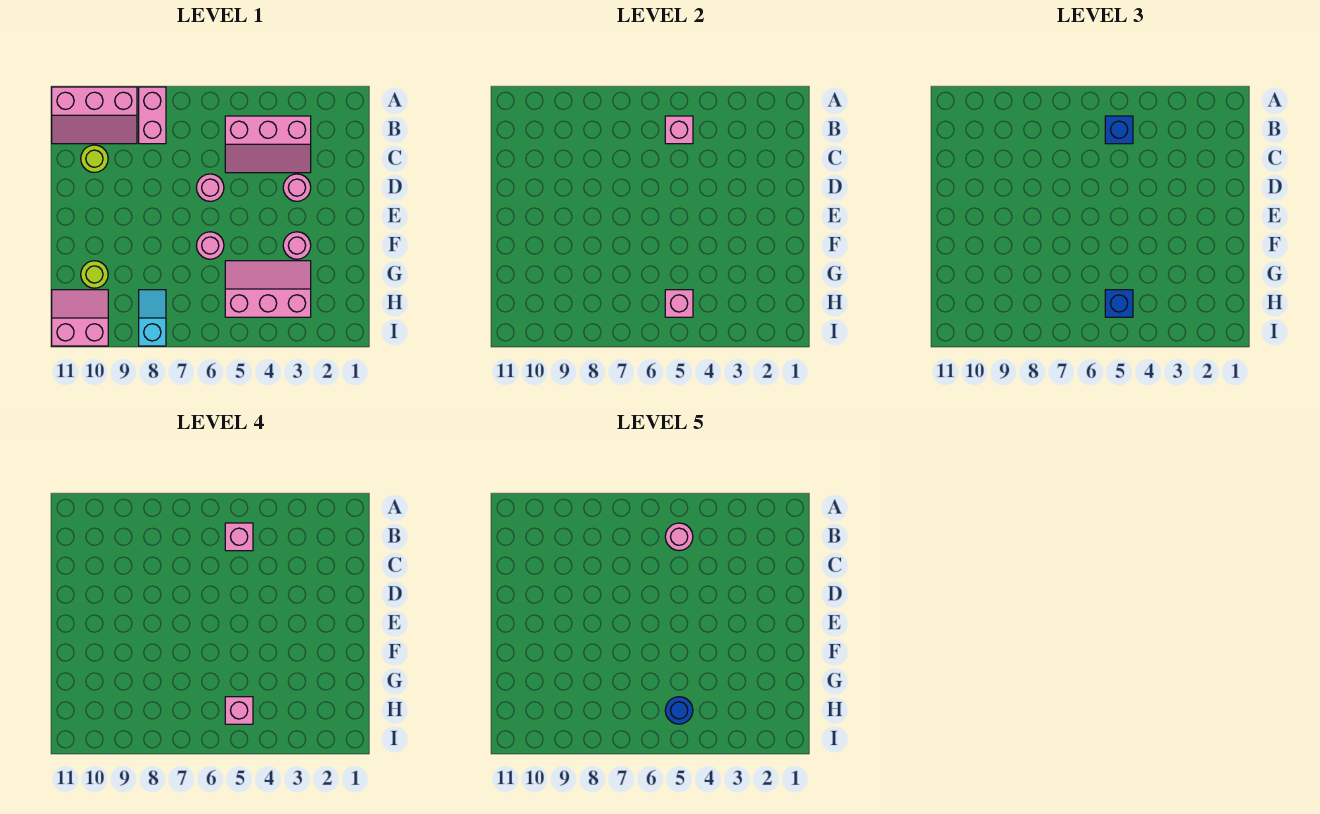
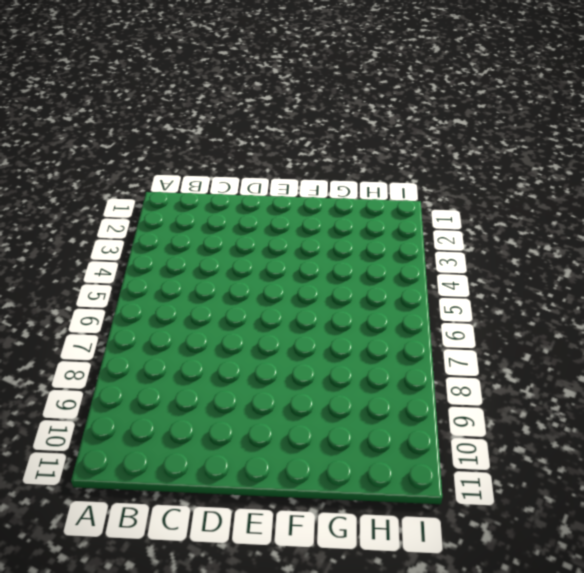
none -> pink brick A8:B8 level 1
none -> pink slope A9:B11 level 1 top A
none -> pink slope B3:C5 level 1 top B

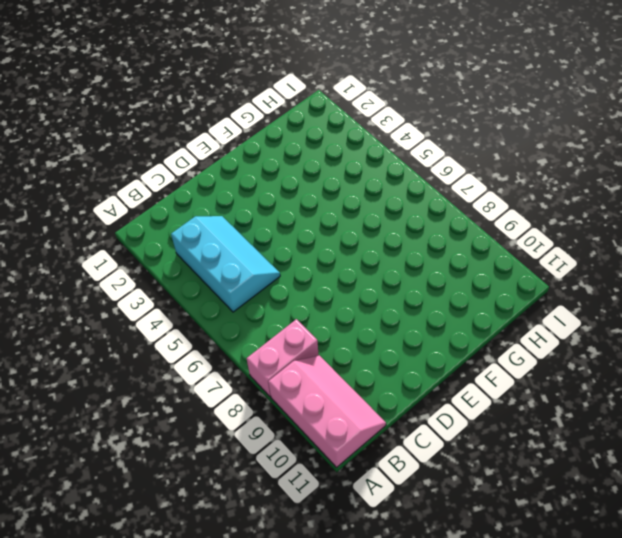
cyan slope B3:C5 level 1 top B -> pink slope B3:C5 level 1 top B
none -> lime round brick C10 level 1
none -> pink round brick D3 level 1
none -> pink round brick D6 level 1

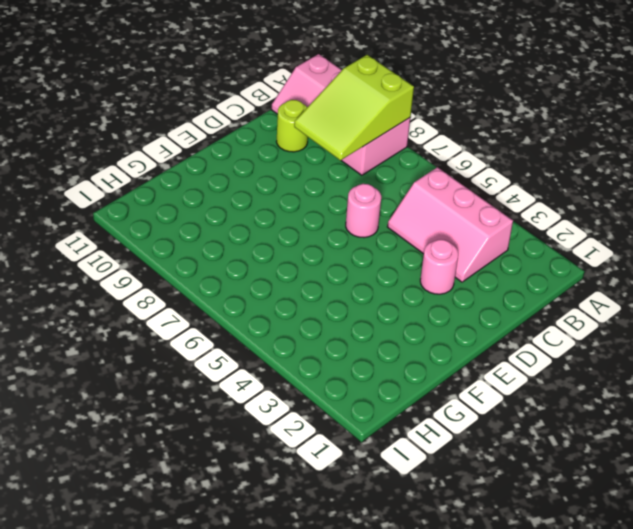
lime slope A8:C9 level 2 top A -> none
none -> pink round brick F3 level 1
none -> pink round brick F6 level 1
none -> pink slope G3:H5 level 1 top H

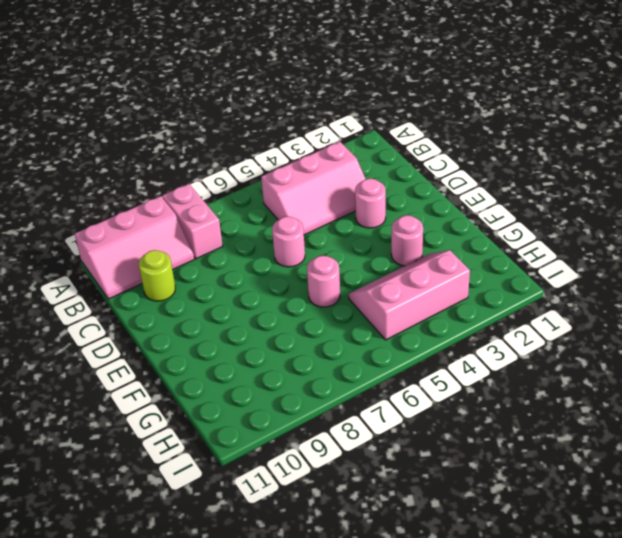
none -> lime round brick G10 level 1
none -> cyan slope H8:I8 level 1 top I
none -> pink slope H10:I11 level 1 top I

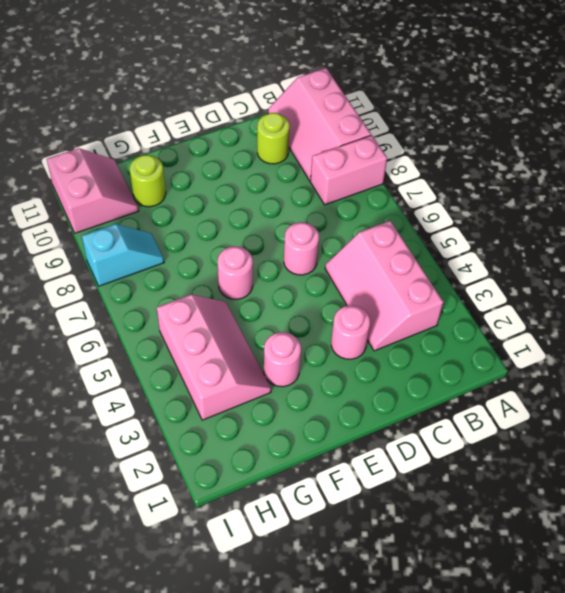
none -> pink brick B5 level 2
none -> pink brick H5 level 2
none -> blue brick B5 level 3

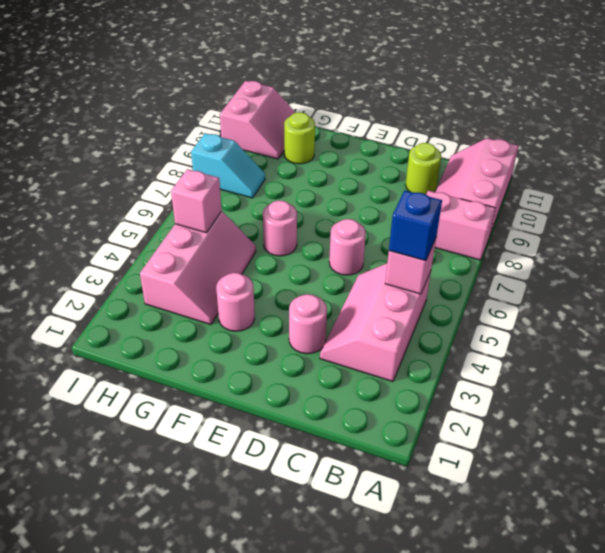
none -> blue brick H5 level 3
none -> pink brick B5 level 4
none -> pink brick H5 level 4

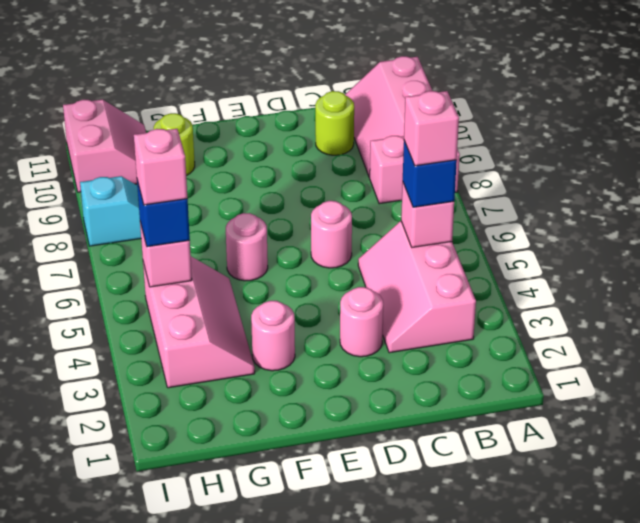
none -> pink round brick B5 level 5
none -> blue round brick H5 level 5

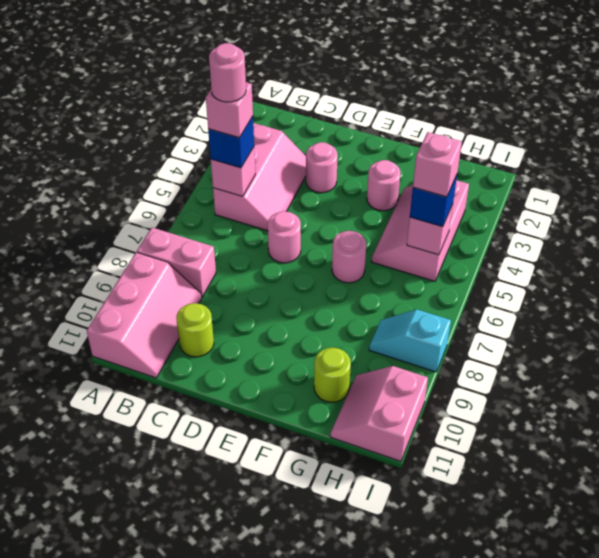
none -> blue round brick H5 level 5

